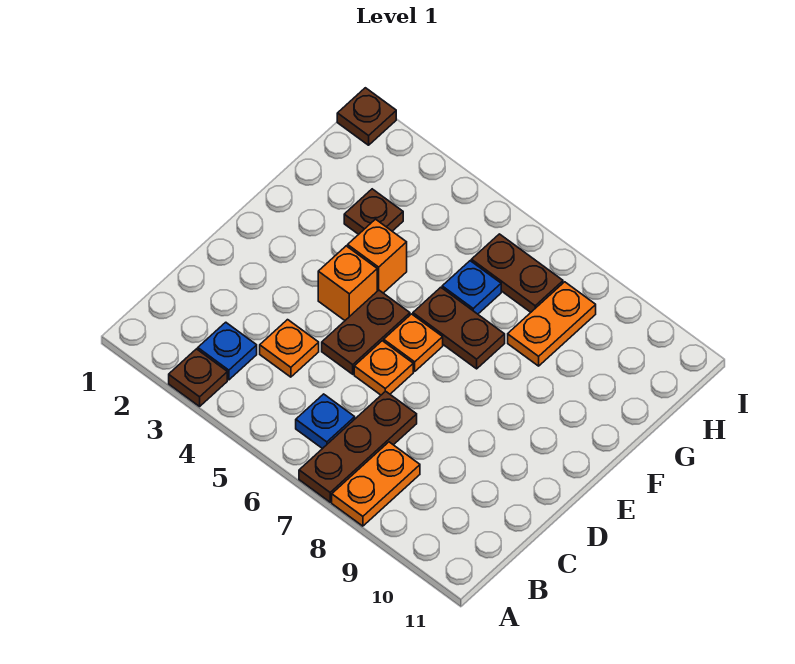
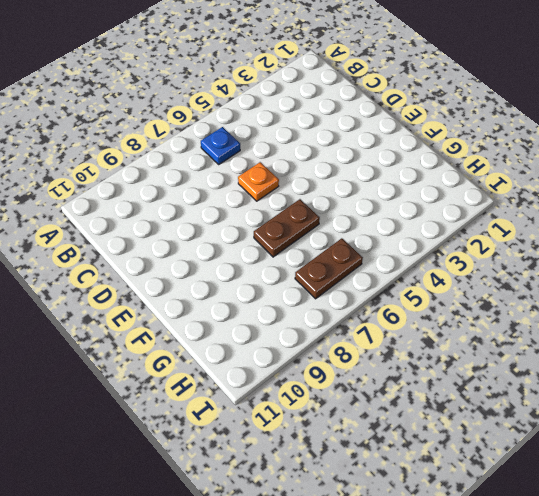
none -> brown plate A3 level 1
none -> brown plate A7:C7 level 1
none -> orange plate A8:B8 level 1

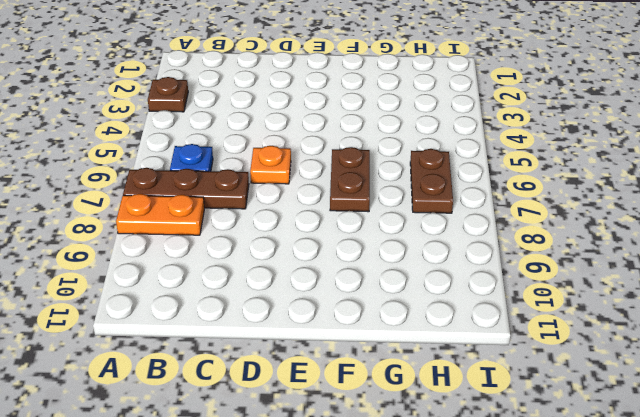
none -> blue plate B3 level 1
none -> orange plate C4 level 1
none -> brown plate D5:E5 level 1

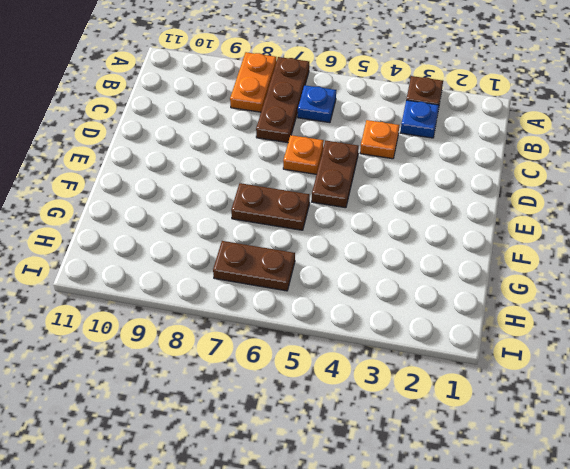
none -> orange brick E4 level 1
none -> orange plate E6 level 1
none -> orange brick F4 level 1

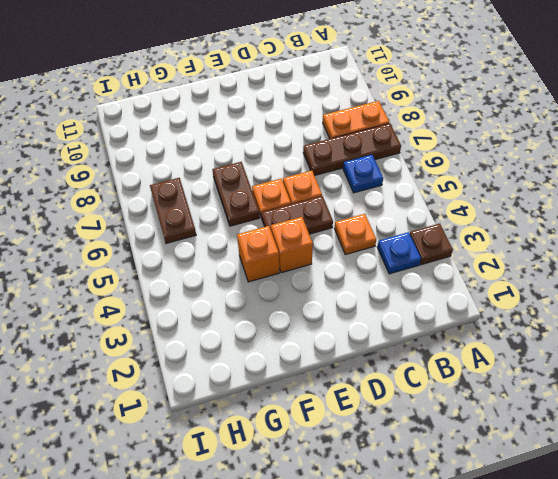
none -> brown plate G3 level 1
none -> blue plate G6 level 1
none -> orange plate G8:H8 level 1

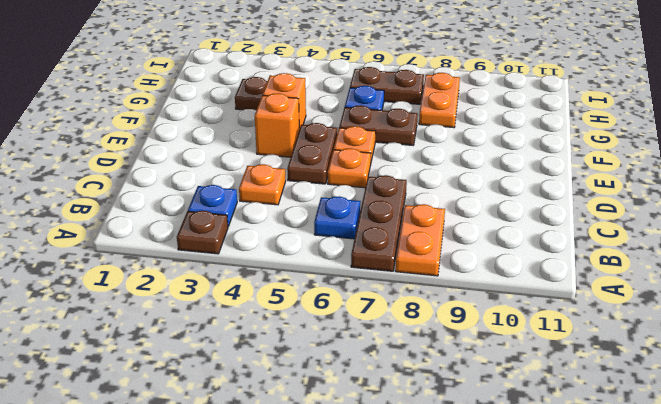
none -> brown plate I1 level 1

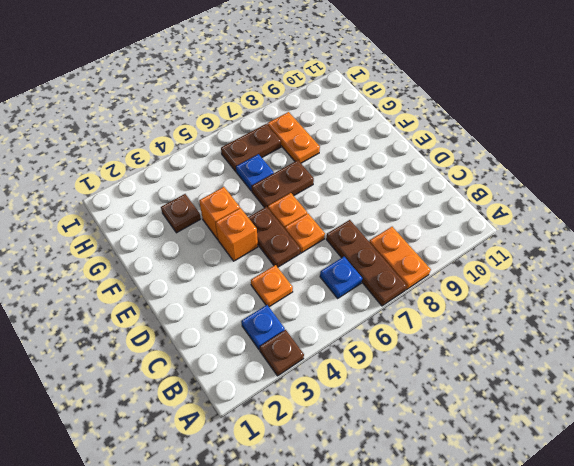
none -> brown plate I1 level 1

